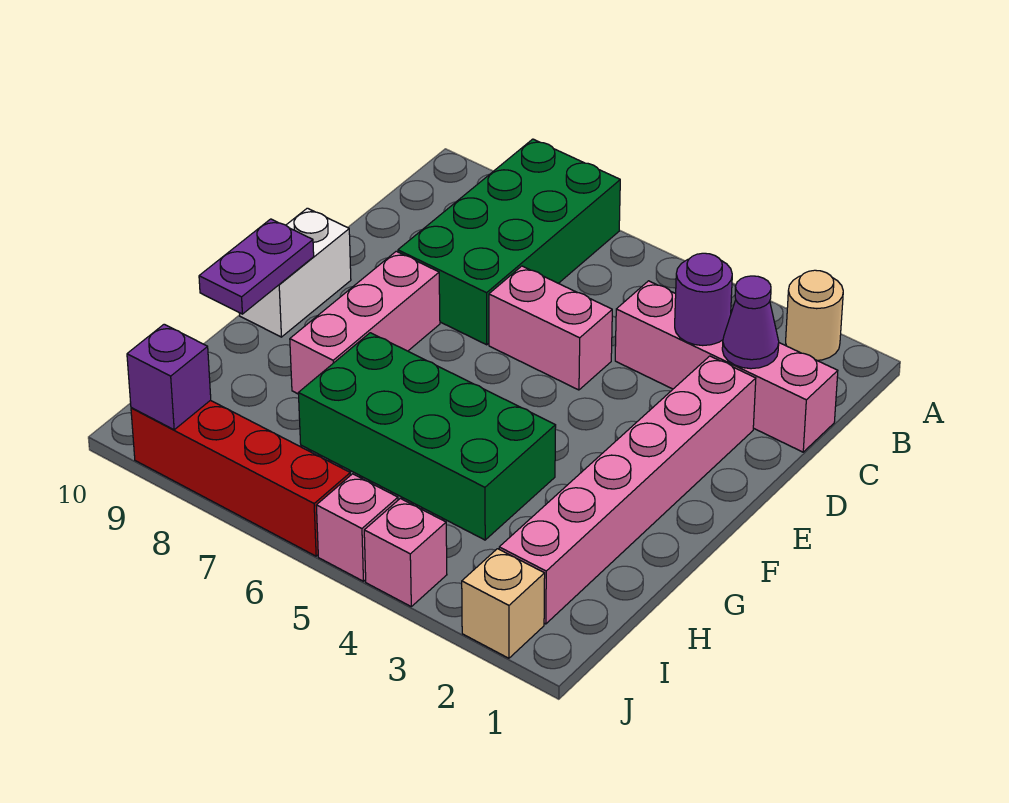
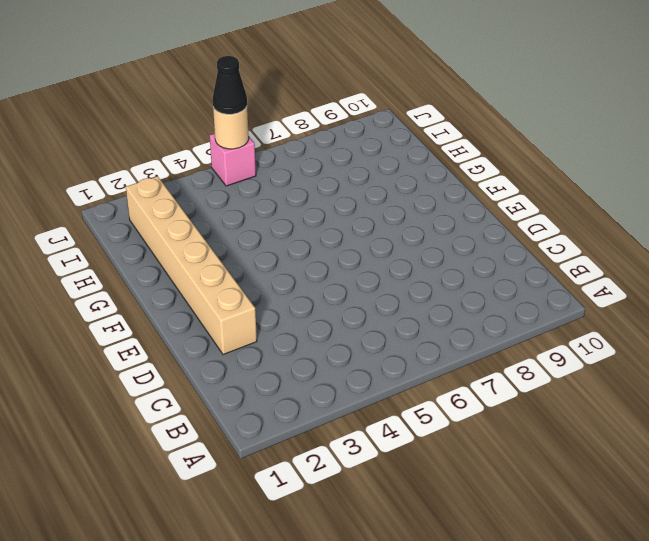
tan brick D2:I2 level 1 -> pink brick D2:I2 level 1
tan round brick J5 level 2 -> tan round brick A2 level 1
black cone J5 level 3 -> none
none -> green brick A7:D8 level 1
none -> pink brick C1:C4 level 1
none -> pink brick D5:D6 level 1

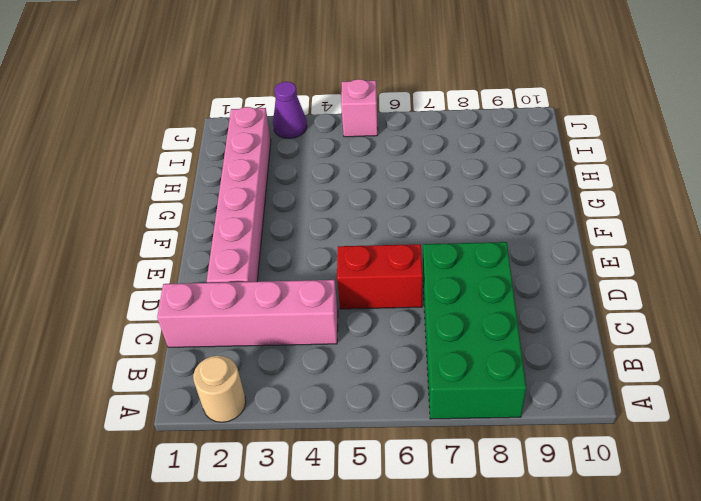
red brick D5:D6 level 1 -> pink brick D5:D6 level 1
purple cone J3 level 1 -> purple cone C2 level 2
none -> pink brick E8:G8 level 1
none -> white brick E10:F10 level 1
none -> green brick G4:H7 level 1

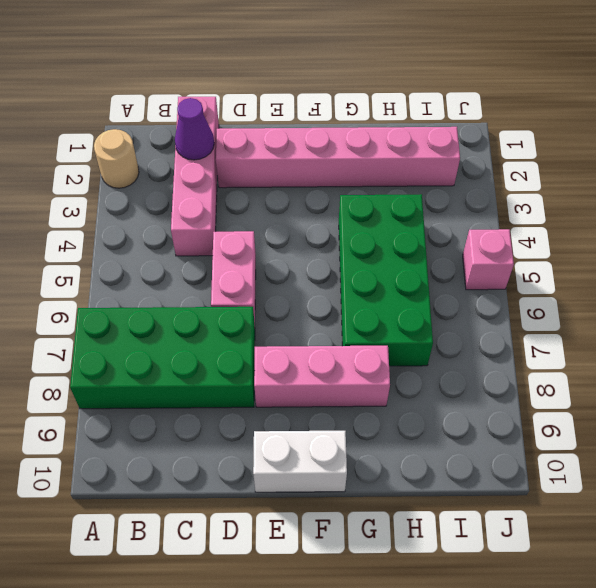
none -> tan brick J2 level 1
none -> pink brick J4 level 1
none -> red brick J6:J9 level 1

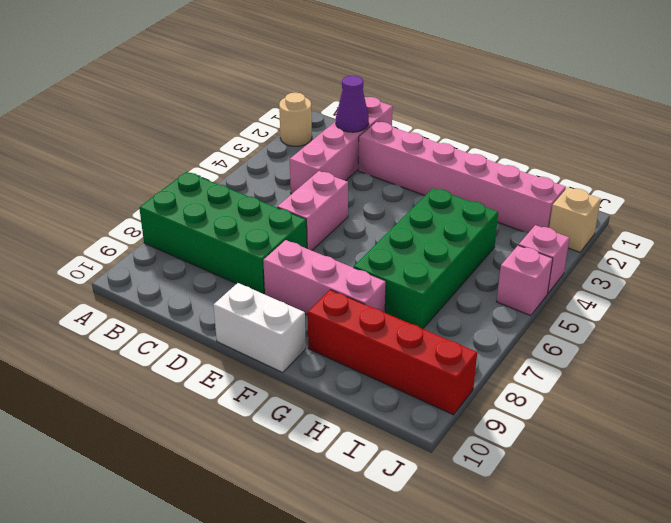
red brick G9:J9 level 1 -> red brick J6:J9 level 1
none -> purple round brick C3 level 2
none -> purple plate F10:G10 level 2
none -> purple brick J9 level 2

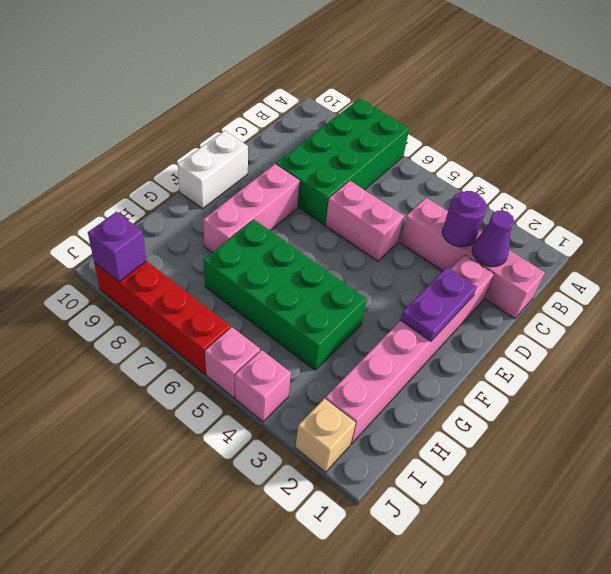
purple plate E2:F2 level 2 -> purple plate F10:G10 level 2
none -> tan round brick A2 level 1

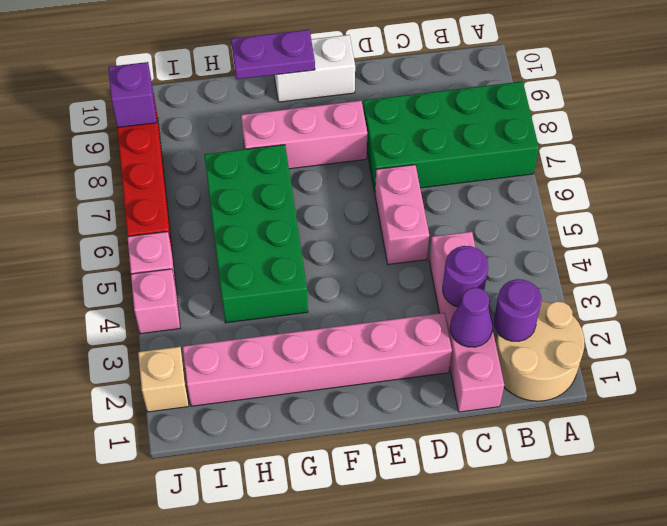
tan round brick A1:B2 level 1 -> tan round brick A2 level 1
purple round brick B2 level 2 -> none

